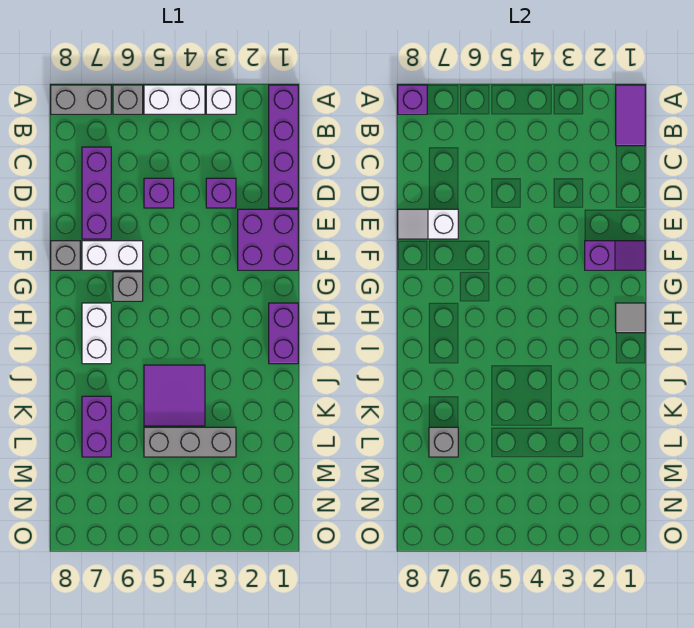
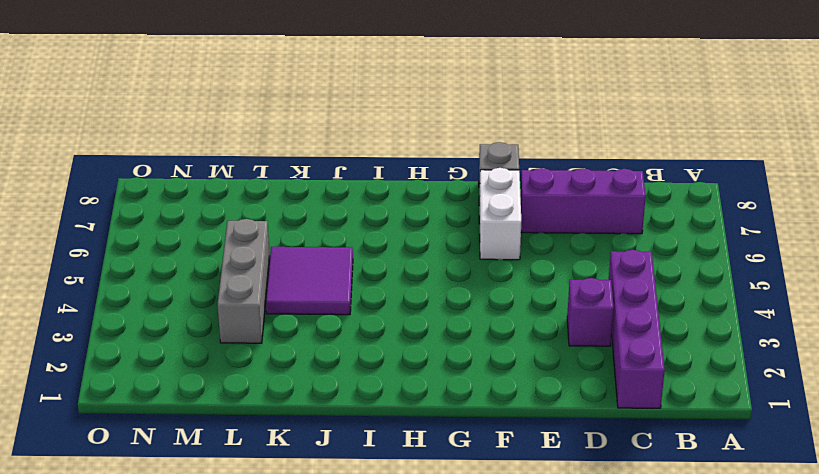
purple brick C1:C4 level 1 -> purple brick A1:D1 level 1
none -> white brick A3 level 1
none -> white brick A4:A5 level 1
none -> grey brick A6 level 1

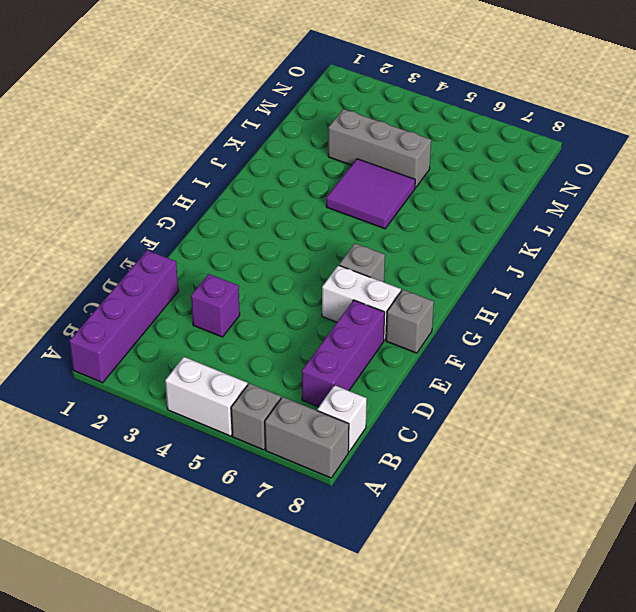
white brick B8 level 1 -> white brick A3 level 1
none -> purple brick D5 level 1
none -> purple brick E1:F2 level 1
none -> purple brick H1:I1 level 1

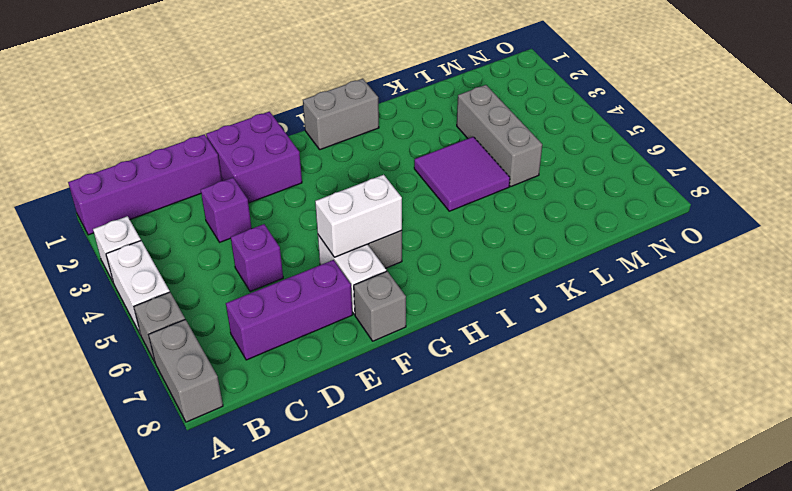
white brick F6:G6 level 2 -> white brick H7:I7 level 1
grey brick H1:I1 level 1 -> purple brick H1:I1 level 1
none -> purple brick K7:L7 level 1
none -> purple tile A1:B1 level 2
none -> purple brick A8 level 2

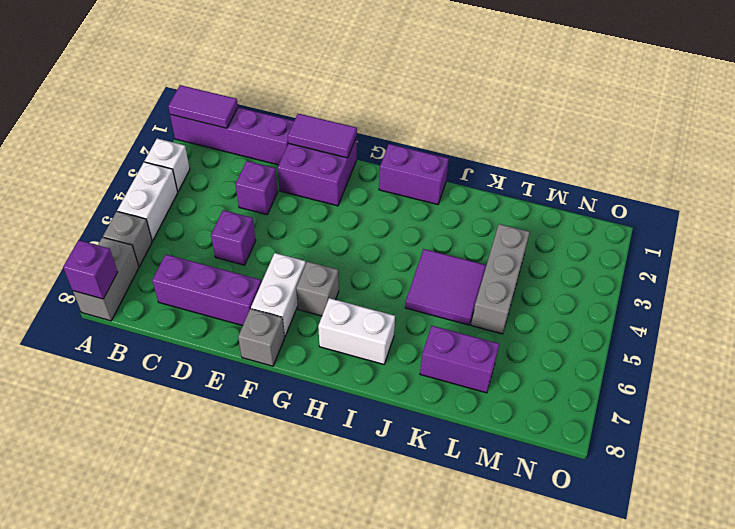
purple tile E1:F1 level 2 -> purple slope F1:F2 level 2 top 2
none -> white slope E7:E8 level 2 top 7
none -> grey tile H1 level 2
none -> grey brick L7 level 2

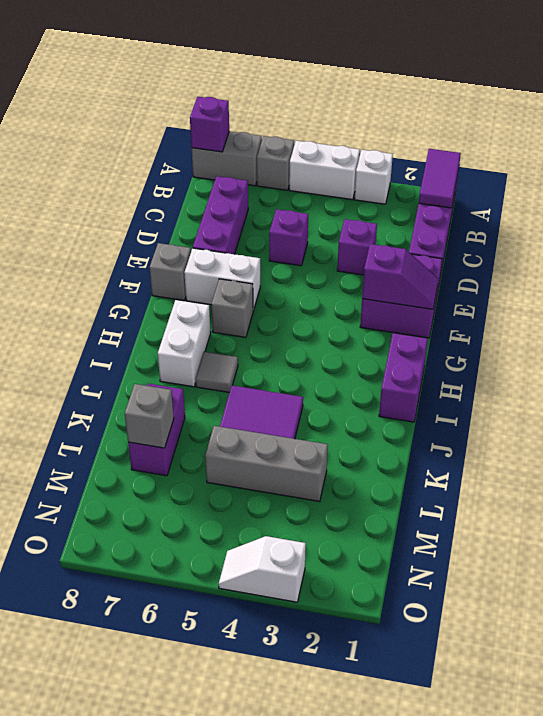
grey tile I6 level 1 -> grey tile H1 level 2
white slope O3:O4 level 1 top 3 -> white slope E7:E8 level 2 top 7

